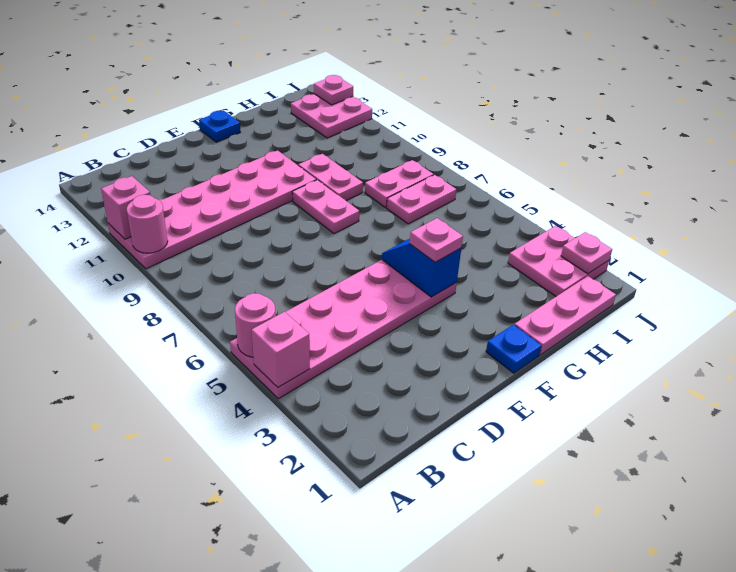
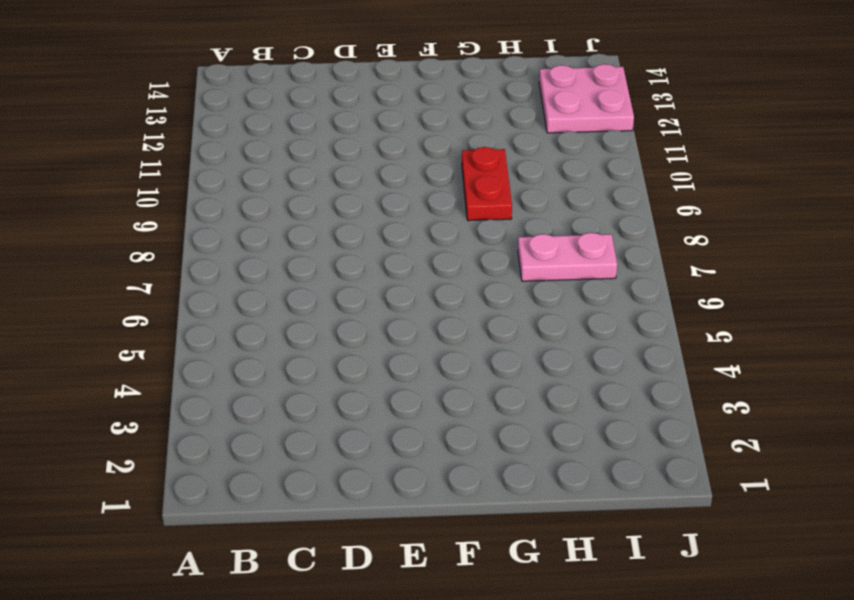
red plate G9:G10 level 1 -> pink plate G9:G10 level 1
none -> pink plate A4:F5 level 1
none -> pink plate A10:F11 level 1
none -> blue plate F1 level 1

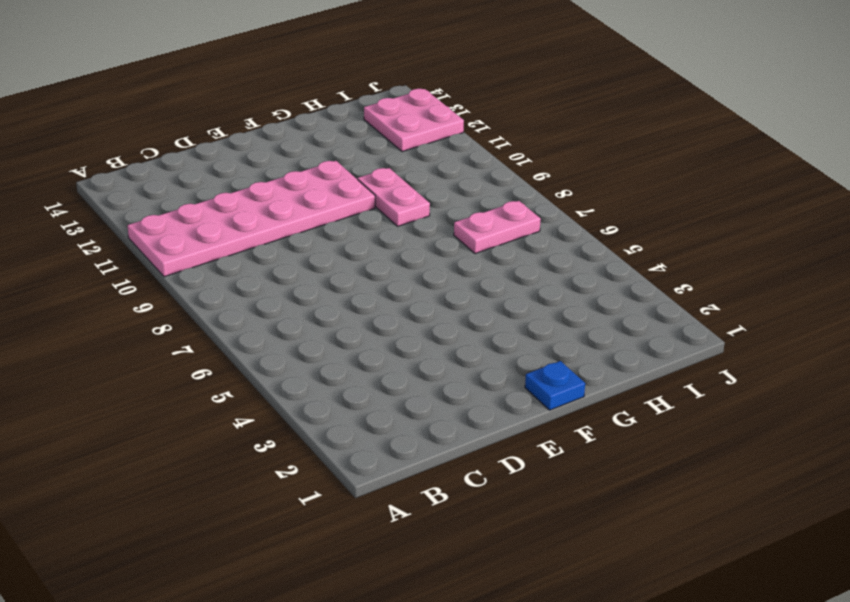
none -> pink plate A4:F5 level 1
none -> pink plate F8:F9 level 1
none -> blue plate F14 level 1

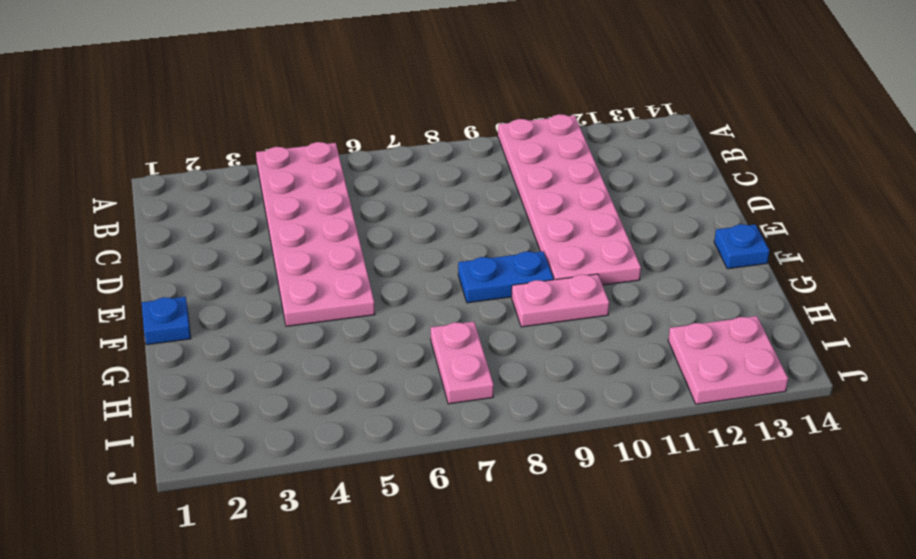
blue plate F8:F9 level 1 -> pink plate F8:F9 level 1
none -> pink plate G1:I1 level 1
none -> pink plate H8:I8 level 1
none -> pink plate I2:J3 level 1

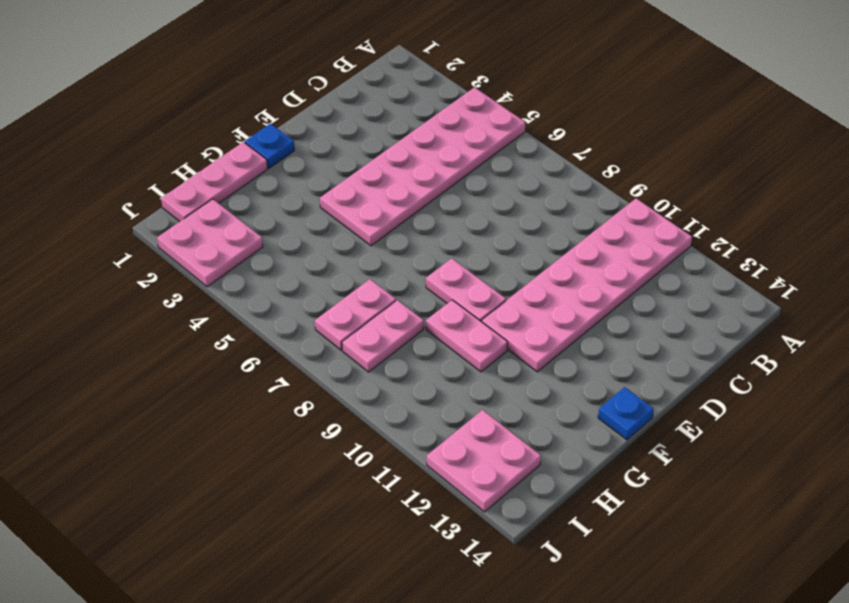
none -> pink brick A4 level 2
none -> pink round brick A5 level 2
none -> pink round brick A10 level 2

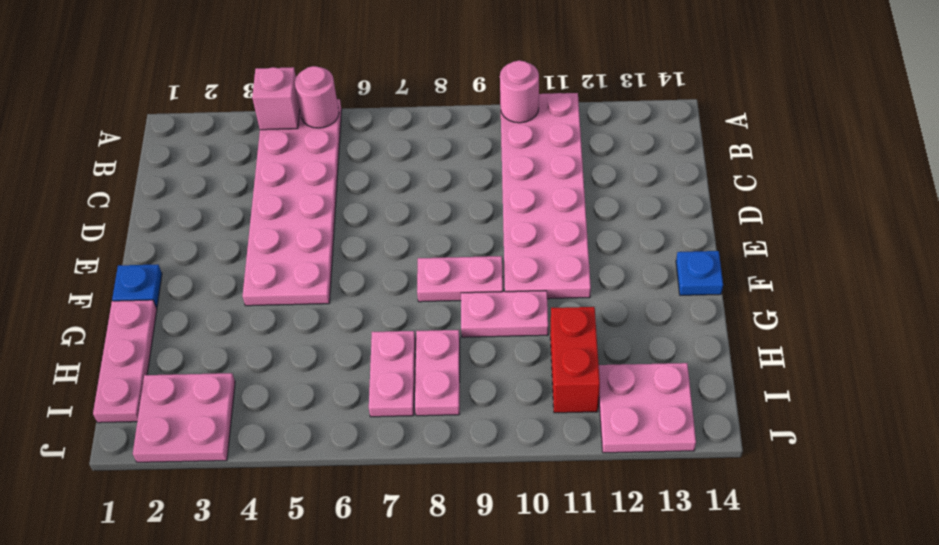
red brick H11:I11 level 1 -> none
none -> pink brick A11 level 2
none -> blue slope F4:F5 level 2 top 4
none -> pink plate J2 level 2

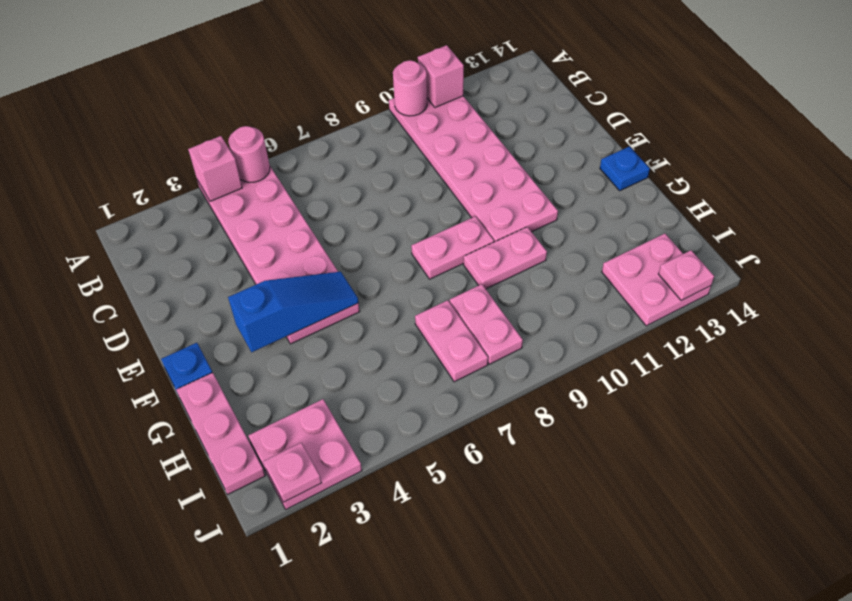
blue slope F3:F5 level 2 top 3 -> blue slope F4:F5 level 2 top 4
none -> pink plate F4 level 3

